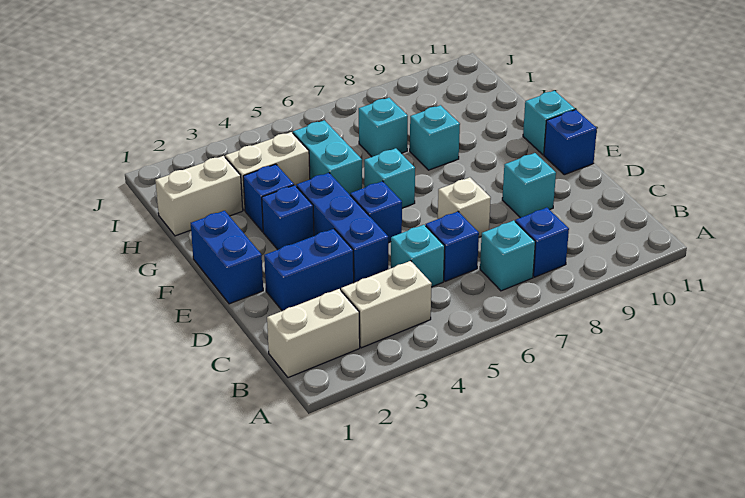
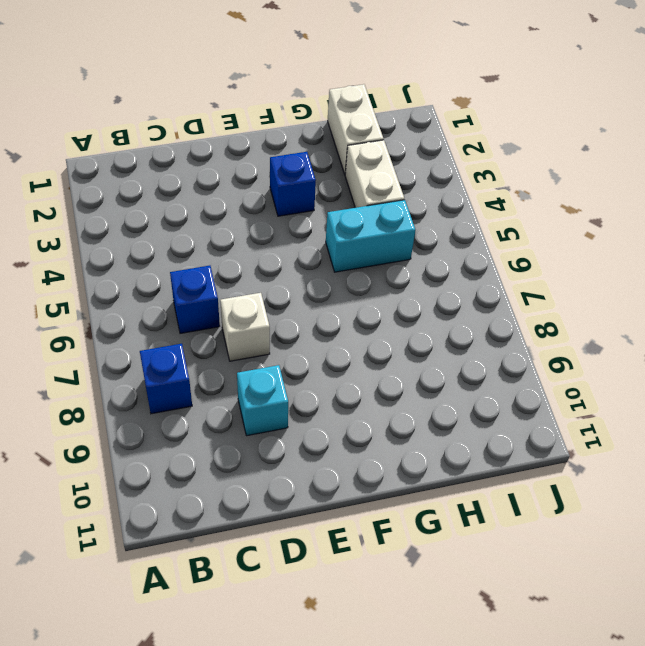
none -> white brick B1:B2 level 1
none -> white brick B3:B4 level 1
none -> cyan brick B7 level 1

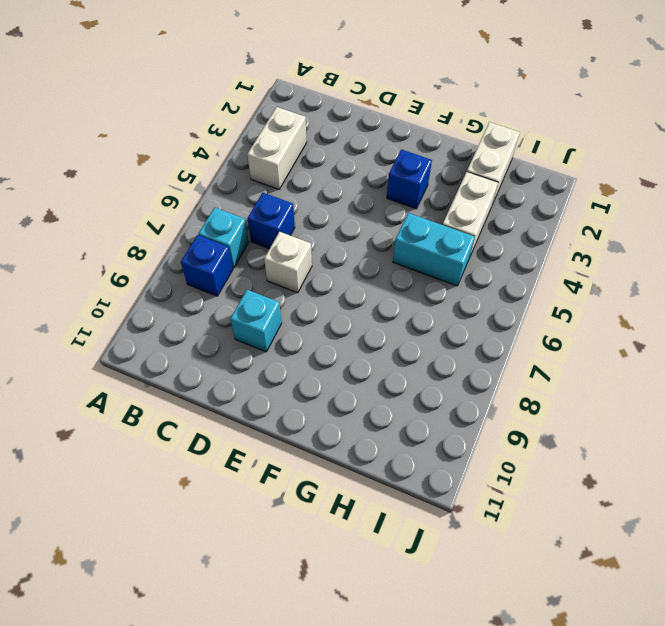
none -> white brick B1:B2 level 1
none -> cyan brick C5 level 1
none -> blue brick D2:D3 level 1

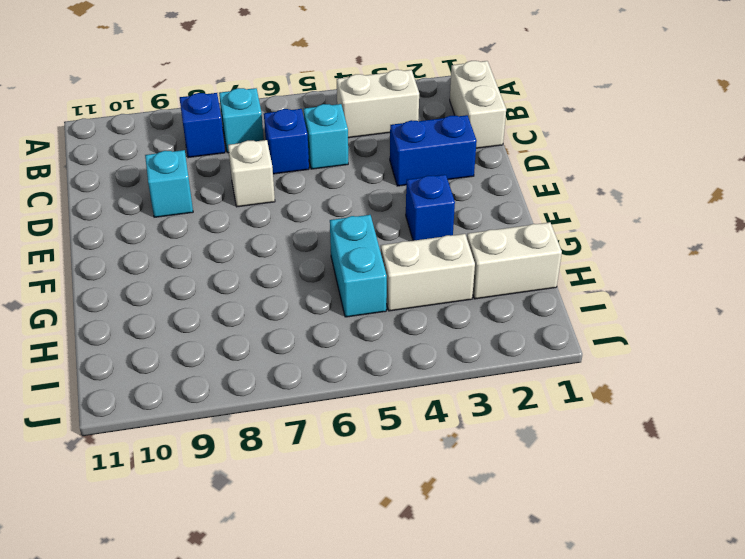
white brick B1:C1 level 1 -> white brick B1:B2 level 1
none -> blue brick D4:F4 level 1
none -> blue brick E1:F1 level 1
none -> blue brick E5 level 1

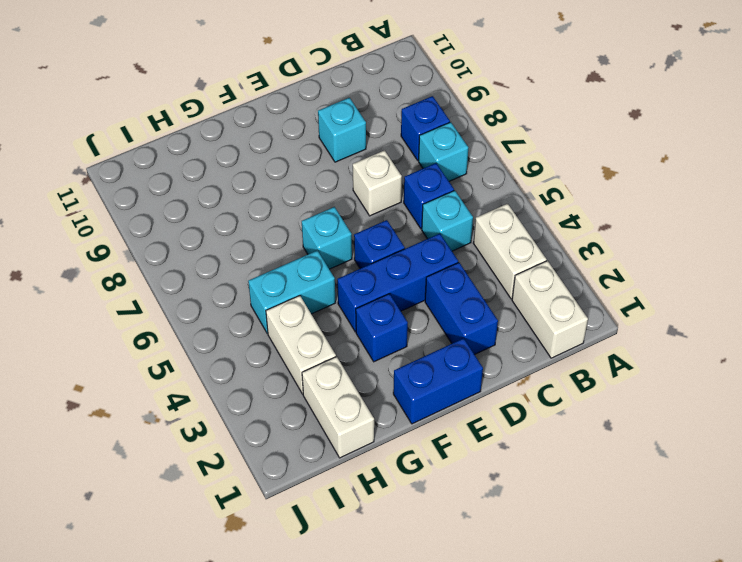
none -> blue brick E11 level 1
none -> cyan brick F11 level 1
none -> blue brick G3 level 1

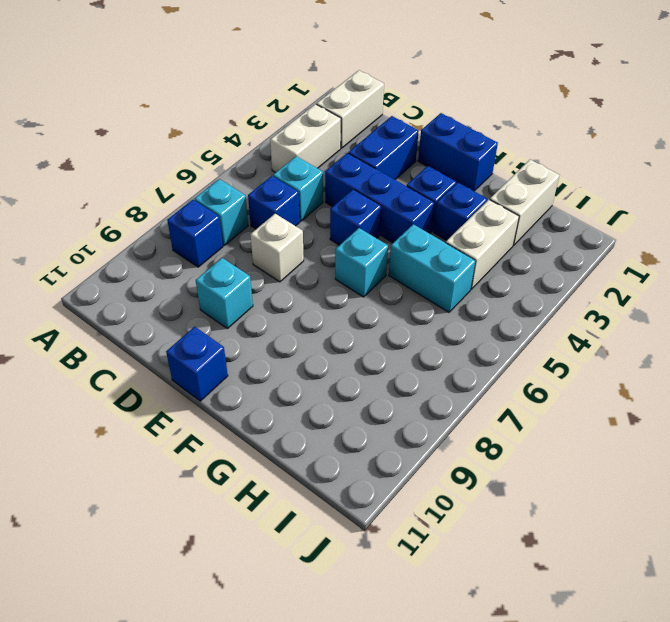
none -> cyan brick F11 level 1
none -> cyan brick G8 level 1
none -> cyan brick H7 level 1

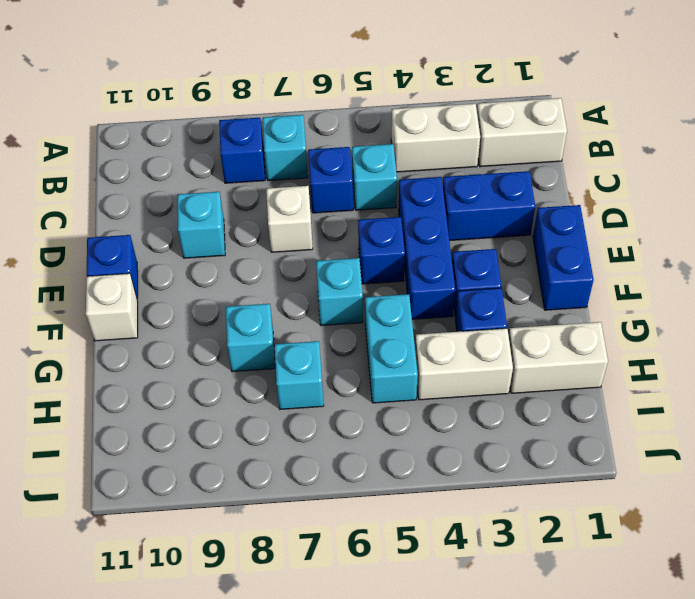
white brick F11 level 1 -> cyan brick F11 level 1

